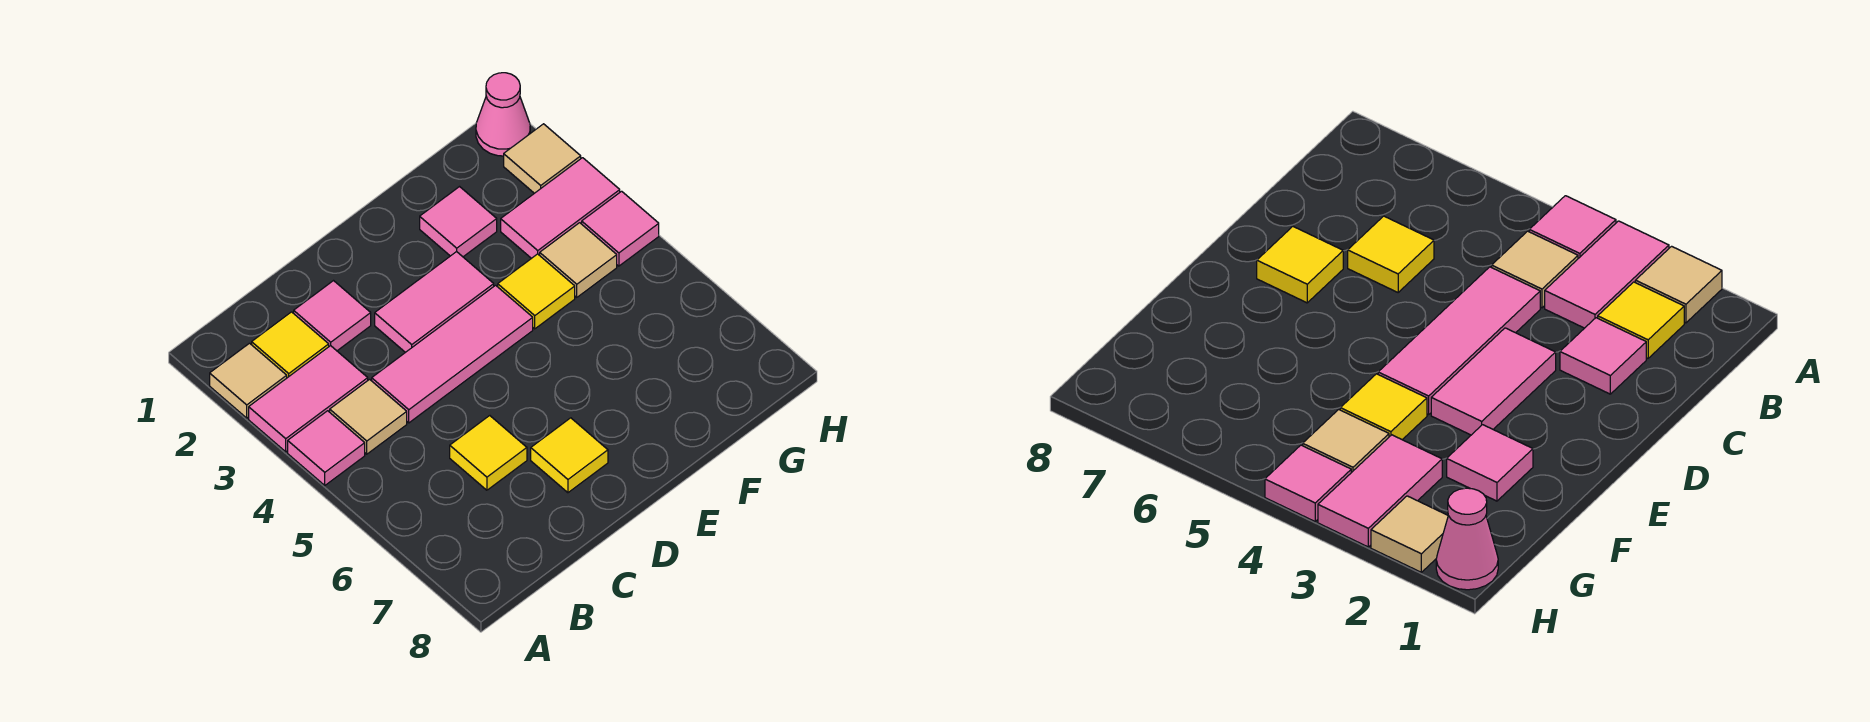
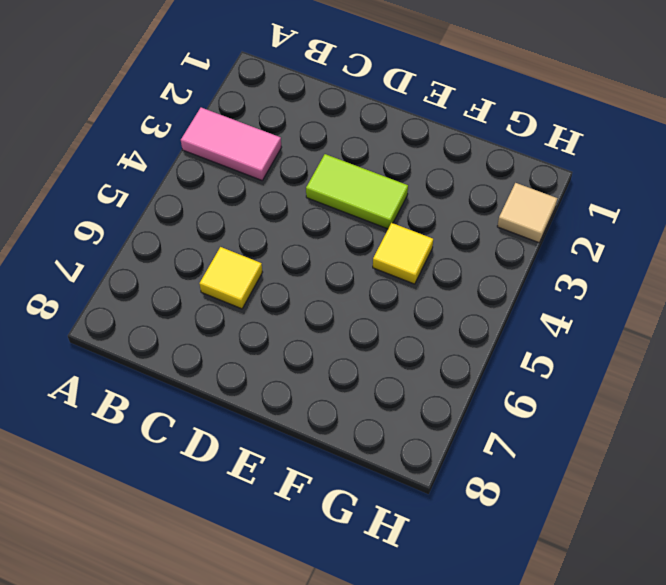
lime tile D3:E3 level 1 -> pink tile D3:E3 level 1
none -> tan tile A2 level 1
none -> pink tile A4 level 1
none -> yellow tile B2 level 1

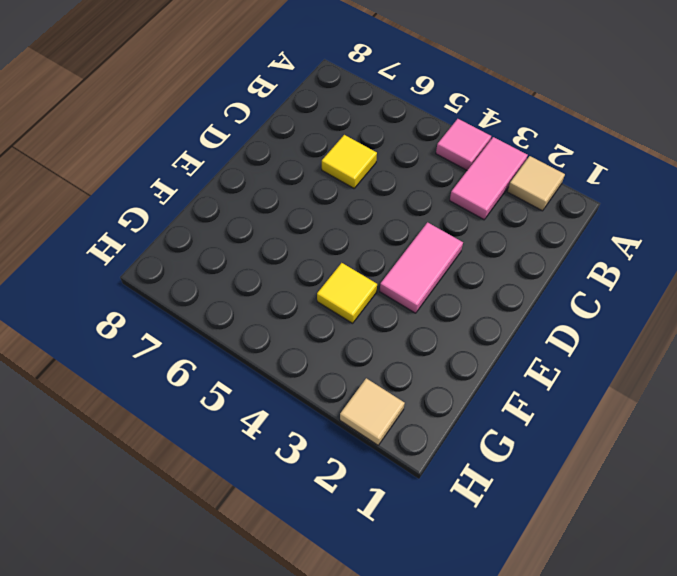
none -> yellow tile B2 level 1
none -> tan tile B4 level 1
none -> pink tile C2 level 1

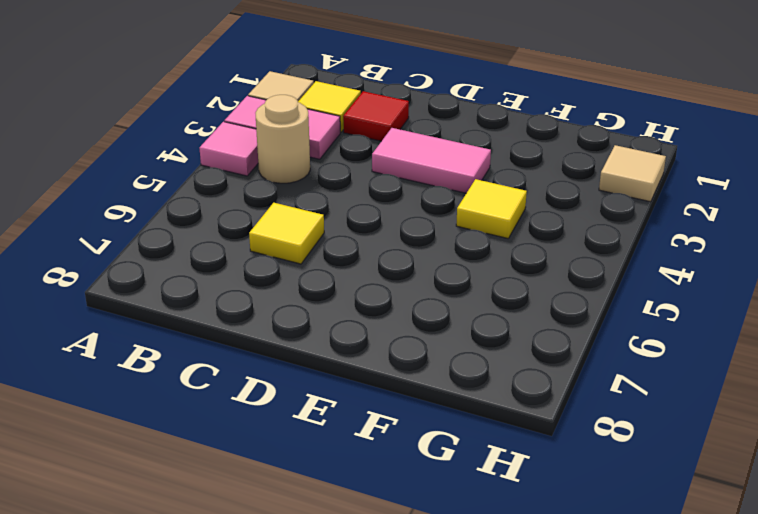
tan round brick B4 level 1 -> tan tile B4 level 1
red tile C2 level 1 -> pink tile C2 level 1
none -> pink tile C4:E4 level 1
none -> yellow tile D7 level 1
none -> pink tile F2 level 1

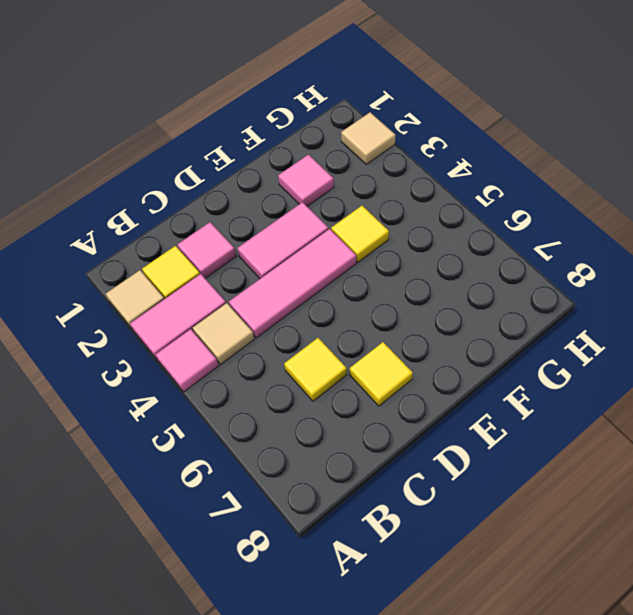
none -> pink tile G3:H3 level 1
none -> tan tile G4 level 1
none -> pink cone H1 level 1

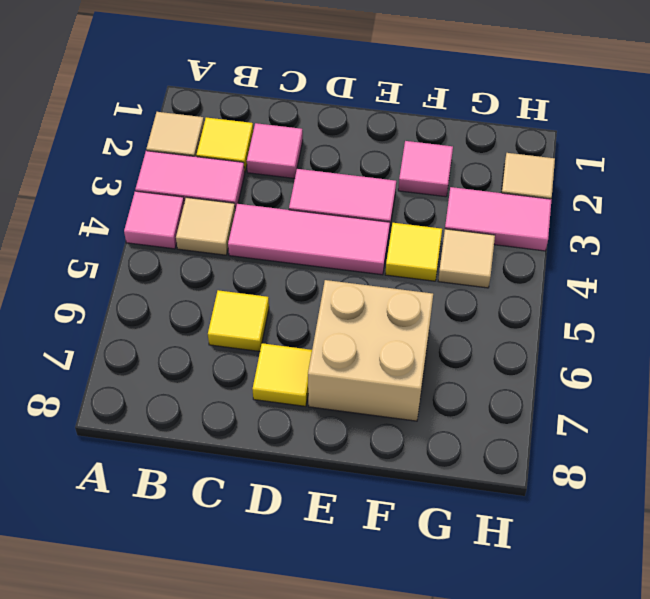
tan brick E6:F7 level 1 -> none
none -> pink cone H1 level 1
none -> pink tile H4 level 1

